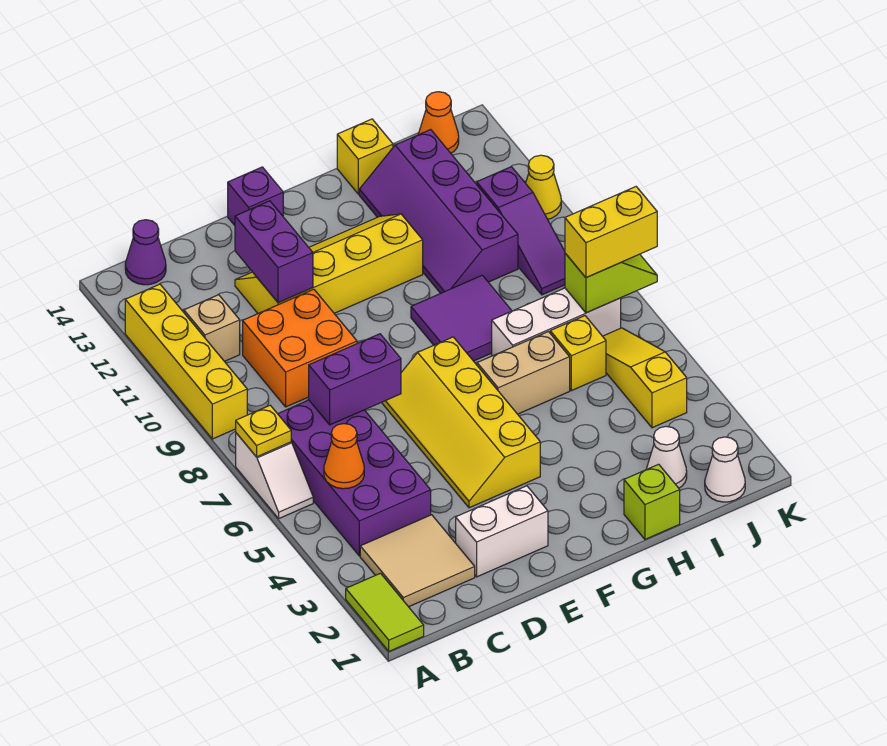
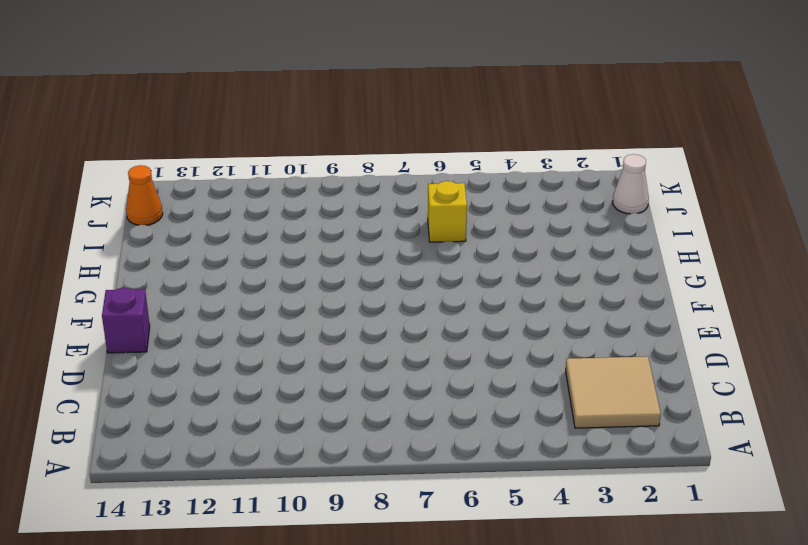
none -> lime tile A1:A2 level 1
none -> white slope A6:A7 level 1 top 7
none -> yellow brick A9:A12 level 1
none -> purple brick B4:C7 level 1

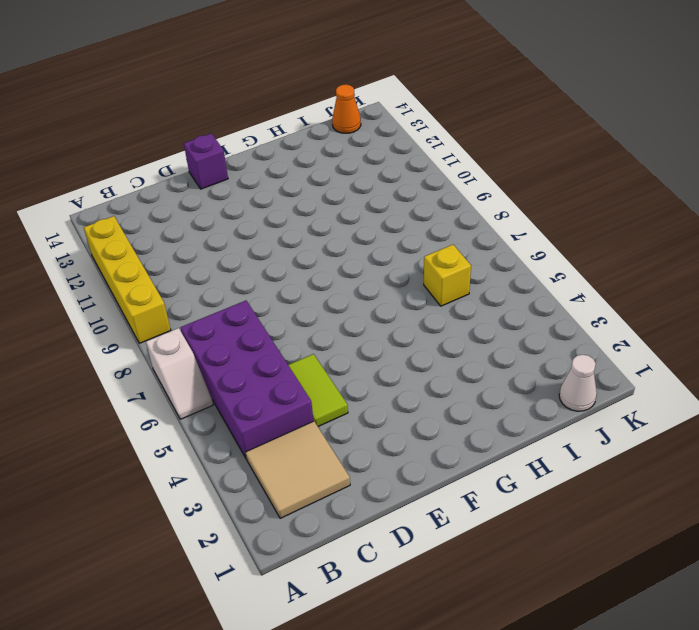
lime tile D4:D5 level 1 -> lime tile A1:A2 level 1
none -> tan brick B11 level 1
none -> purple cone B14 level 1
none -> orange brick C9:D10 level 1
none -> white brick D2:E2 level 1

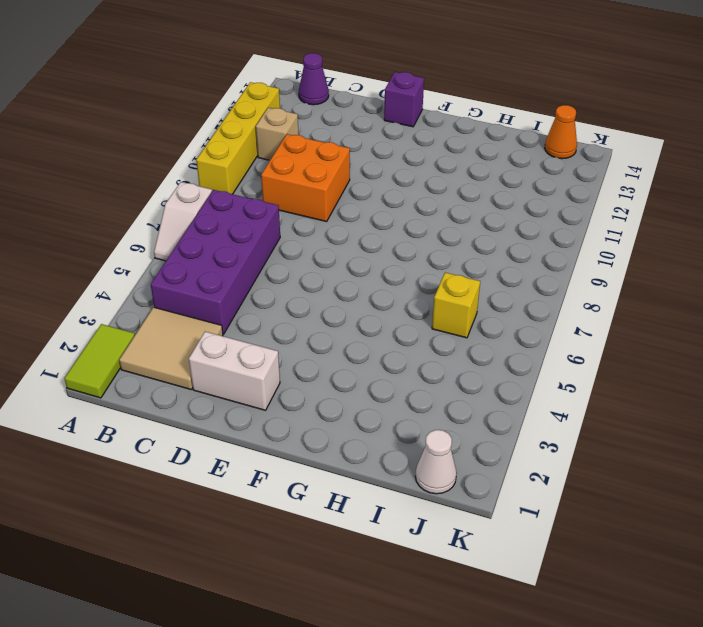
none -> yellow slope D11:G12 level 1 top 11
none -> yellow slope E4:F7 level 1 top F
none -> tan brick G6:H6 level 1
none -> purple tile G8:H9 level 1

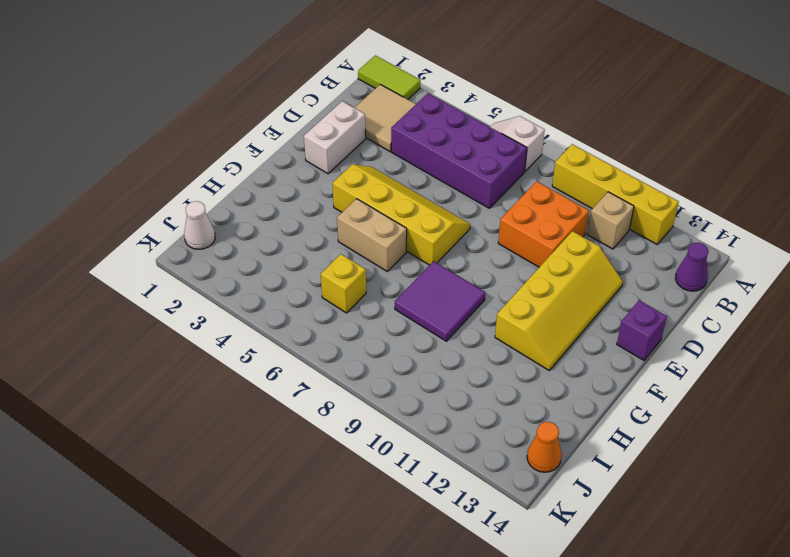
tan brick G5:G6 level 1 -> tan brick G6:H6 level 1
none -> lime brick H1 level 1
none -> white brick H7:J7 level 1
none -> purple slope H10:I13 level 1 top I
none -> yellow brick H14 level 1

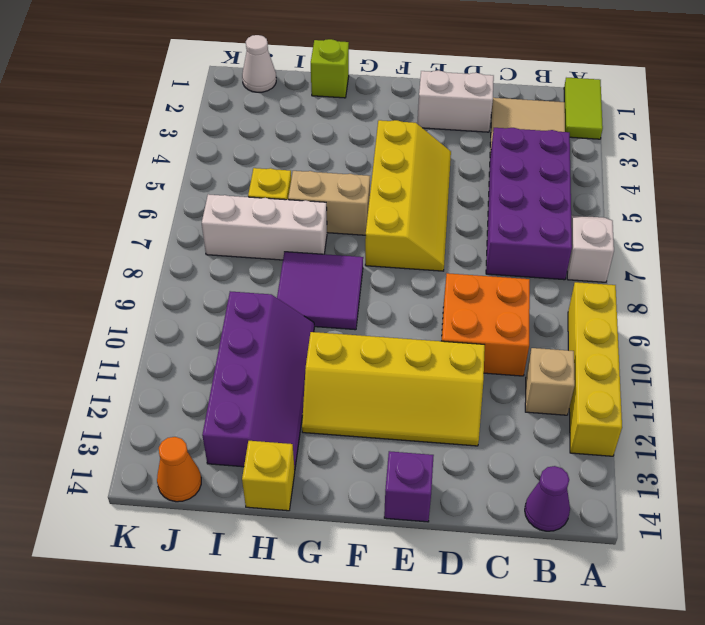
none -> white cone I2 level 1
none -> yellow slope J4:J6 level 1 top 4
none -> purple slope J9:J11 level 1 top 11
none -> yellow cone K11 level 1

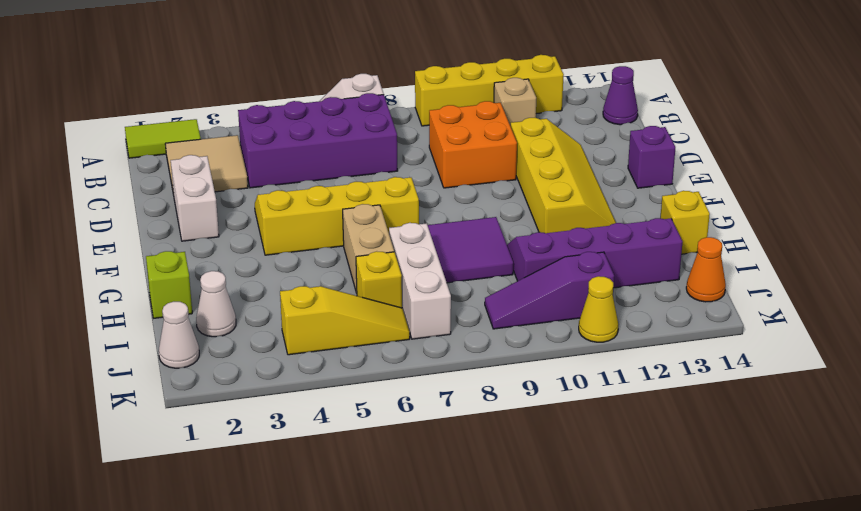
none -> yellow plate A7 level 2
none -> orange cone B5 level 2
none -> purple brick C7:D7 level 2
none -> purple brick D11:D12 level 2

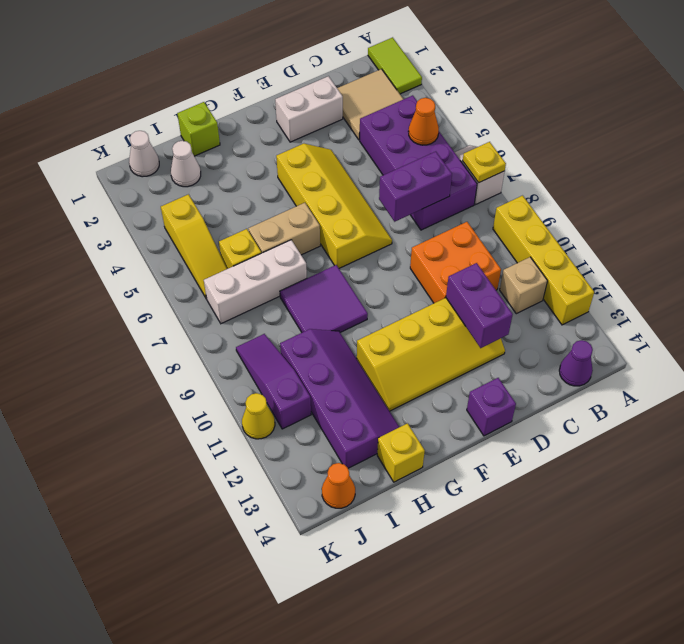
none -> lime slope J7:K7 level 2 top J
none -> yellow brick J7:K7 level 3

